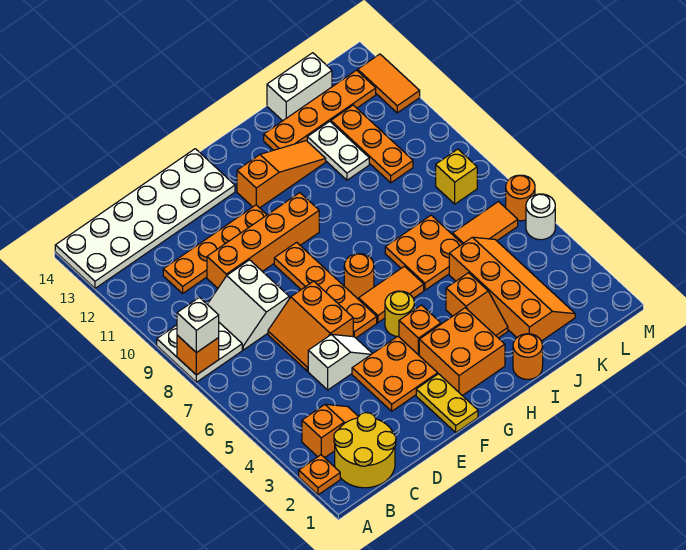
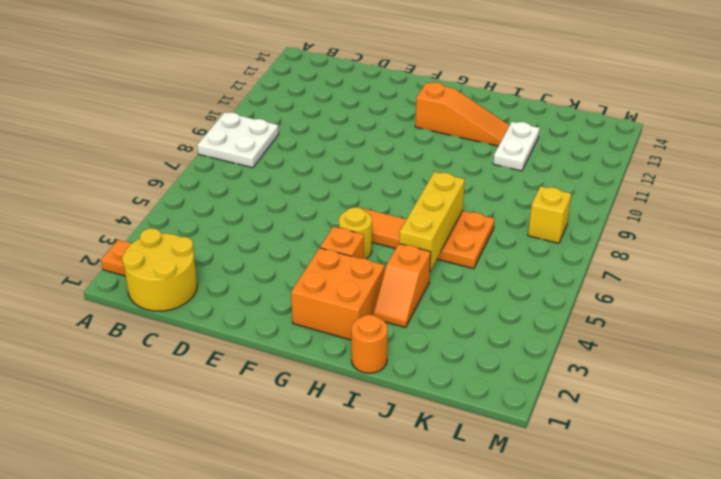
yellow brick I5:I7 level 2 -> none
none -> white plate A13:F14 level 1
none -> orange slope B3:C3 level 1 top B
none -> white slope C8:D9 level 1 top D
none -> orange plate C11:F11 level 1

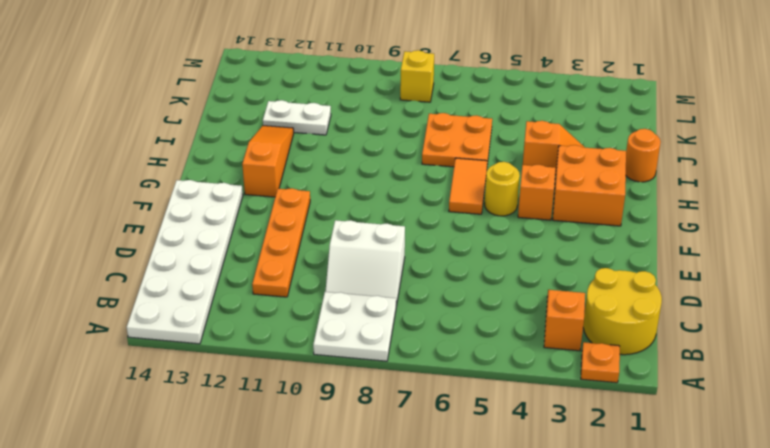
none -> white slope D5:E5 level 1 top D
none -> orange slope D6:E7 level 1 top E
none -> orange brick D10:G10 level 1
none -> orange plate E3:F4 level 1

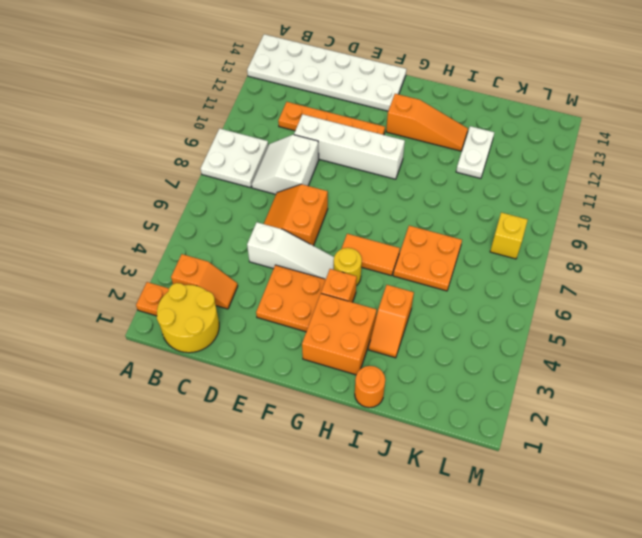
white slope D5:F5 level 1 top D -> white slope D5:E5 level 1 top D
white brick D10:G10 level 1 -> orange brick D10:G10 level 1
none -> yellow plate F1:F2 level 1
none -> orange plate F6:F9 level 1
none -> orange round brick G7 level 1
none -> orange plate I13:L13 level 1

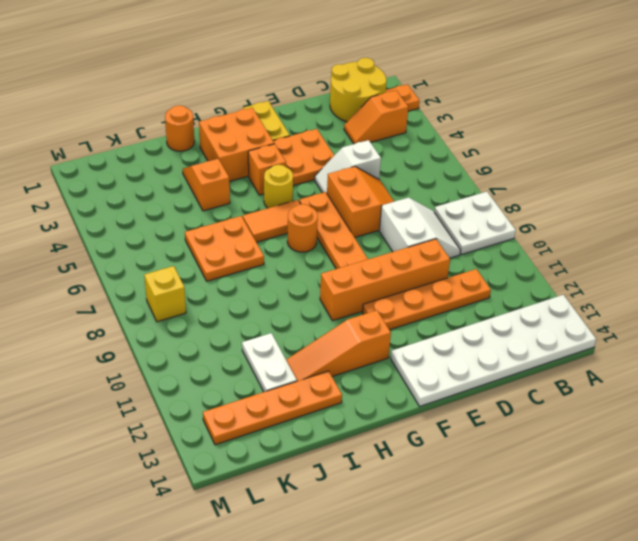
none -> orange slope J2:K5 level 1 top J
none -> white brick J14:K14 level 1
none -> orange tile K6:L6 level 1
none -> orange plate K10:K12 level 1

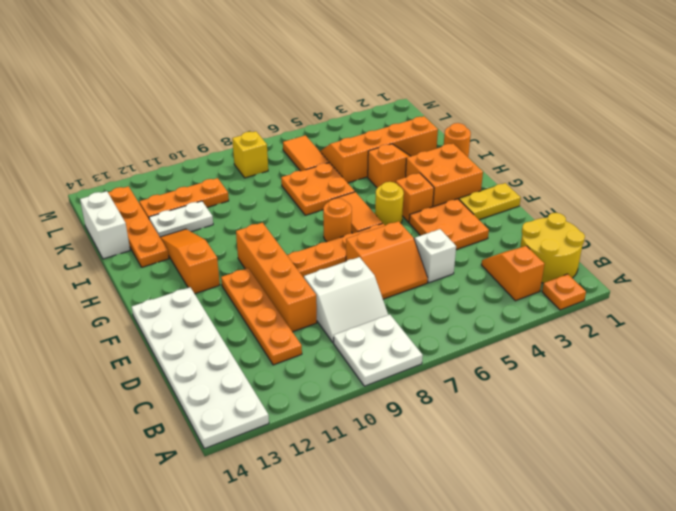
none -> white round brick M5 level 1
none -> orange round brick M6 level 1
none -> orange tile M12:M13 level 1
none -> orange brick A8 level 2

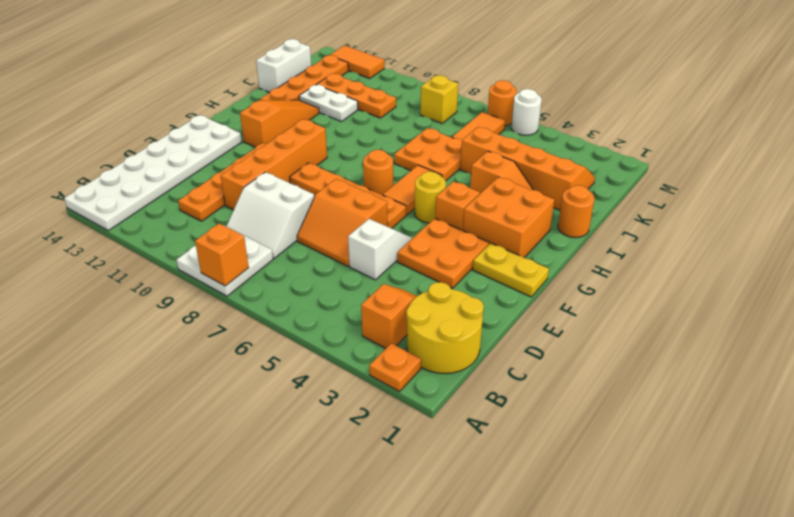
none -> white brick A8 level 3

